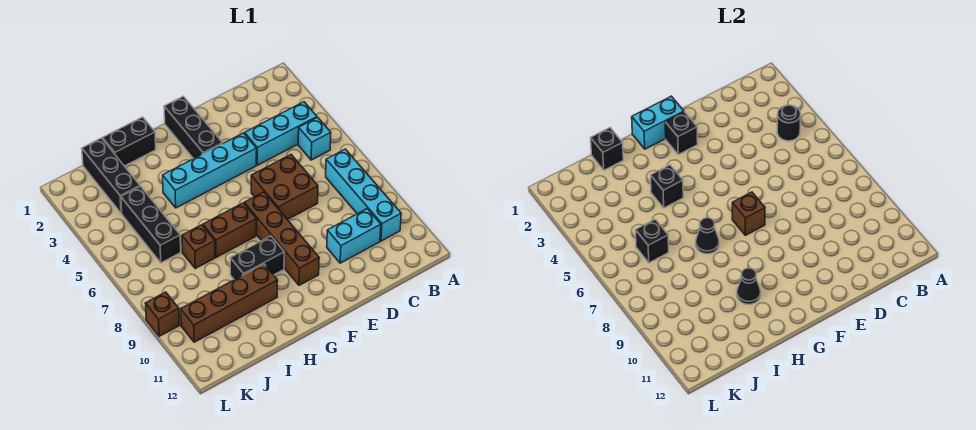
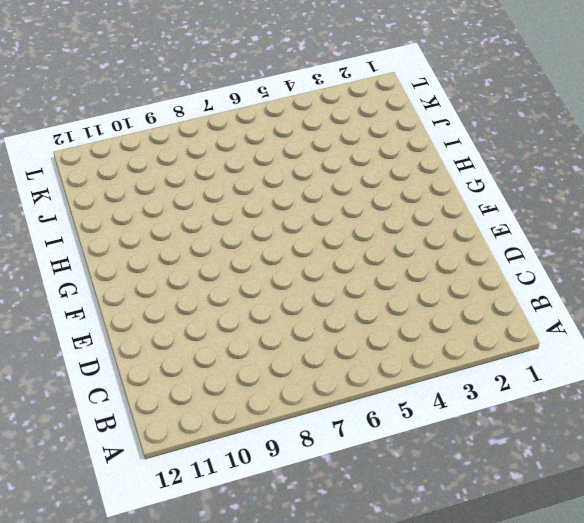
none -> cyan brick B4:D4 level 1
none -> cyan brick B5 level 1
none -> cyan brick B7:B10 level 1

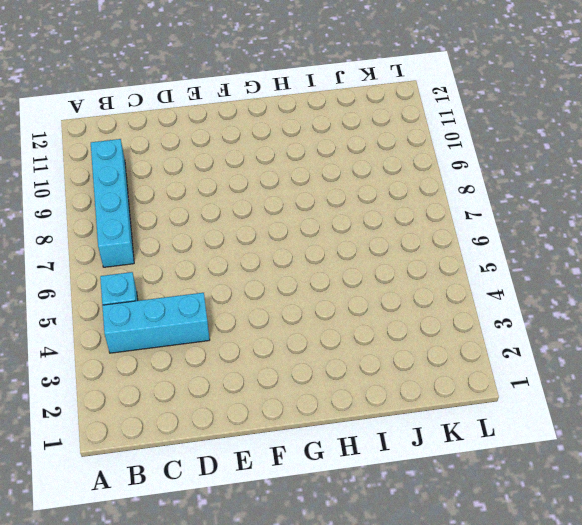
none -> cyan brick C10:D10 level 1
none -> brown brick D6:E7 level 1
none -> cyan brick E4:H4 level 1

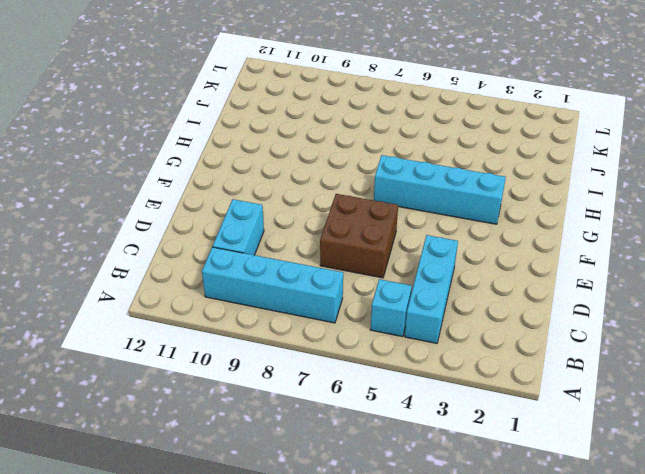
cyan brick G3:G6 level 1 -> cyan brick E4:H4 level 1
none -> black brick F1:F3 level 1
none -> brown brick F7:F10 level 1
none -> brown brick G7:H7 level 1

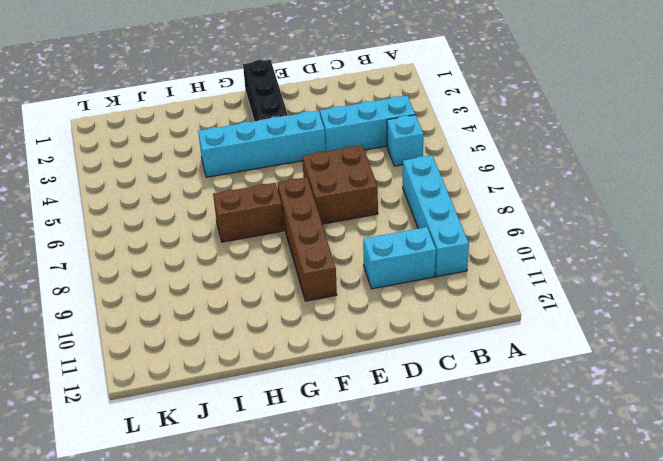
none -> black brick G9:H9 level 1
none -> black brick H1:I1 level 1
none -> brown brick H10:K10 level 1

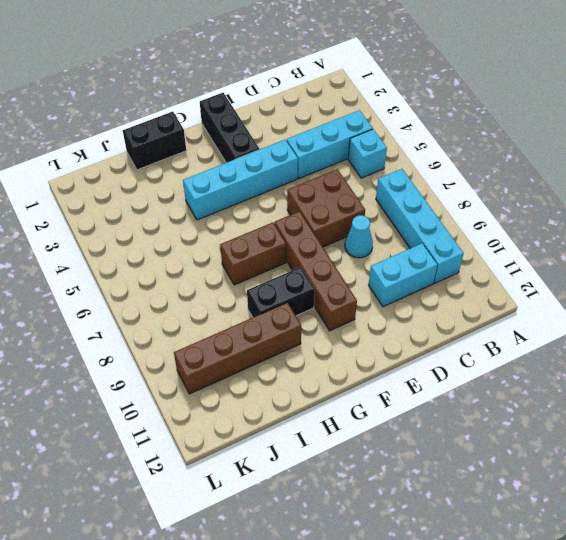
cyan cone D8 level 1 -> none
none -> brown brick I7 level 1
none -> black brick J1:J3 level 1
none -> black brick J4:J6 level 1

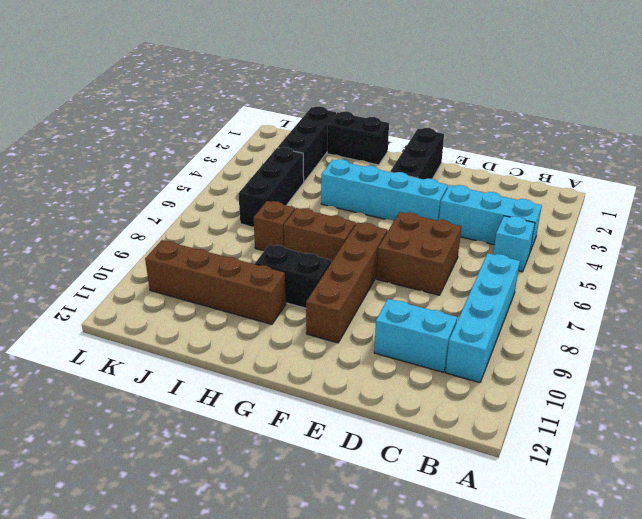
none -> brown brick L9 level 1
none -> black round brick B4 level 2
none -> cyan brick F1:G1 level 2

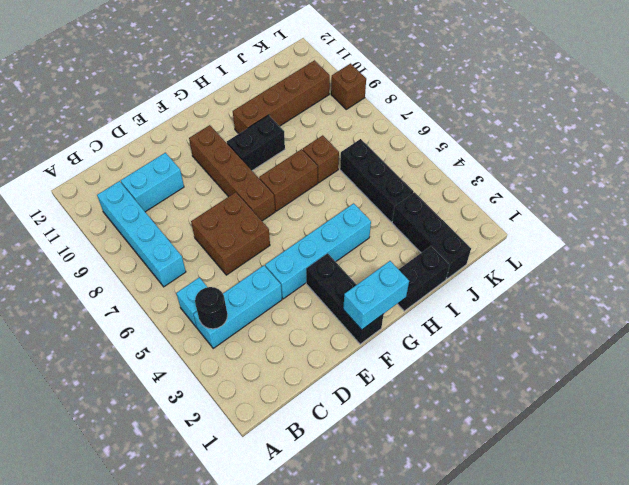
none -> black brick F2 level 2
none -> brown brick F7 level 2
none -> black brick H4 level 2

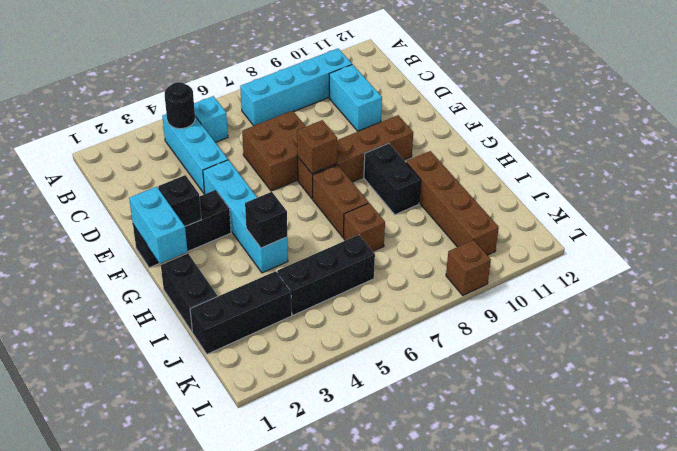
none -> black cone H7 level 2
none -> black cone H10 level 2
none -> black brick I1 level 2

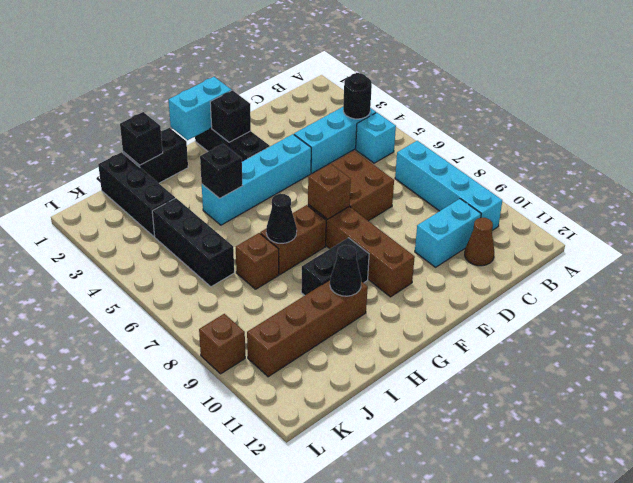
brown cone C11 level 1 -> none
none -> black brick J6 level 2

